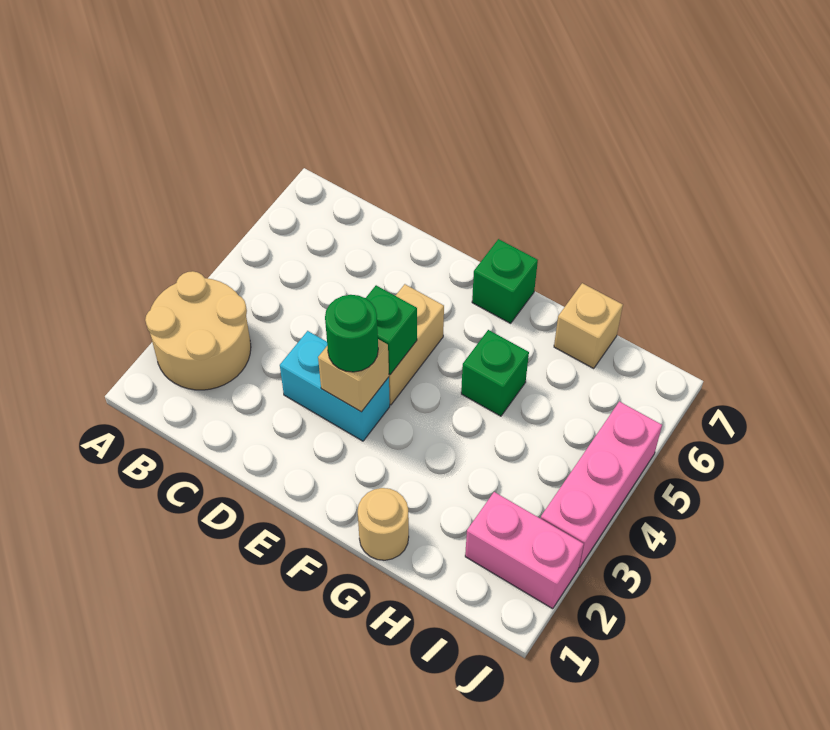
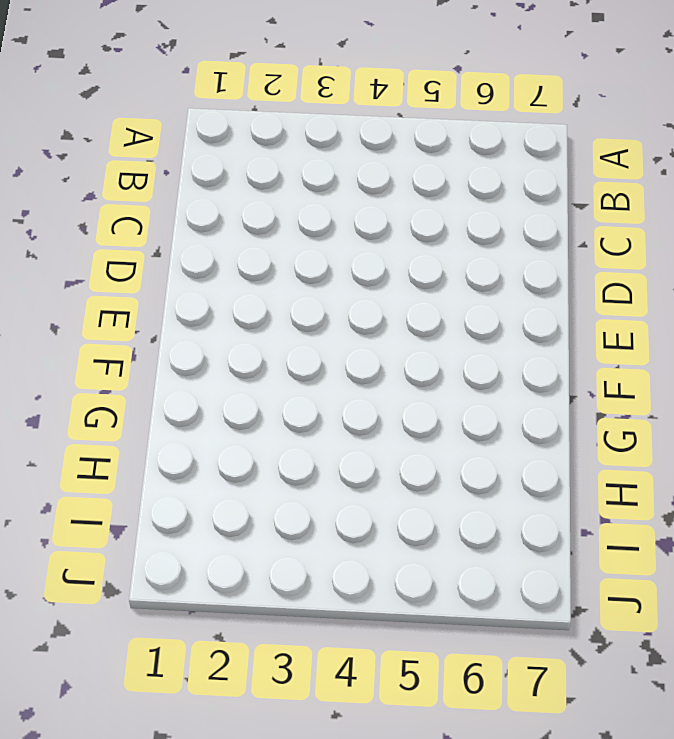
none -> tan round brick A2:B3 level 1
none -> cyan brick D3:E3 level 1
none -> tan brick E4:E5 level 1

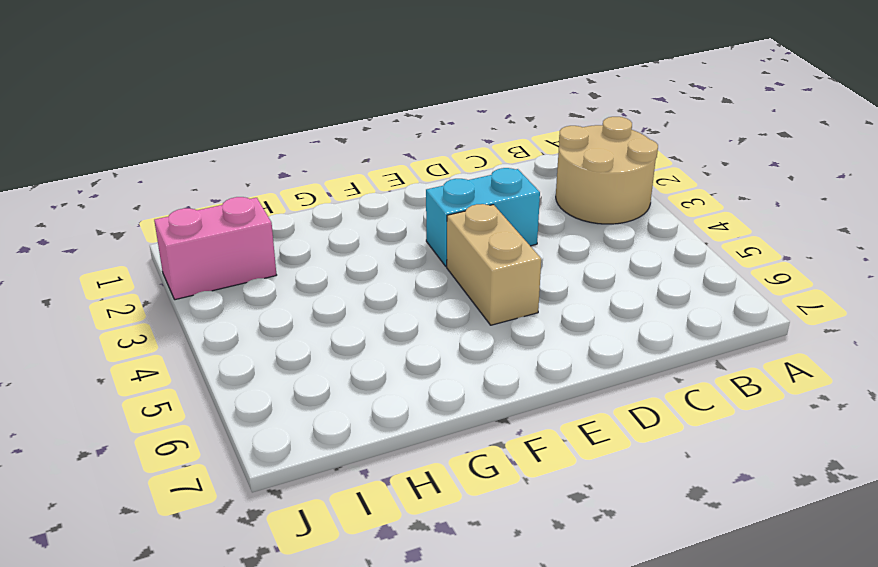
none -> green brick F7 level 1
none -> tan round brick G1 level 1
none -> green brick G5 level 1

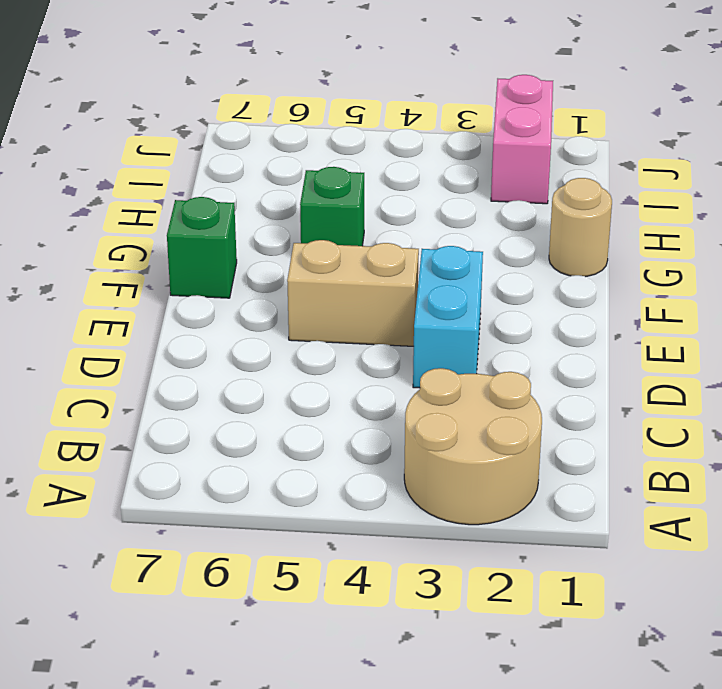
none -> tan brick H7 level 1
none -> pink brick J3:J5 level 1
none -> tan brick E3 level 2

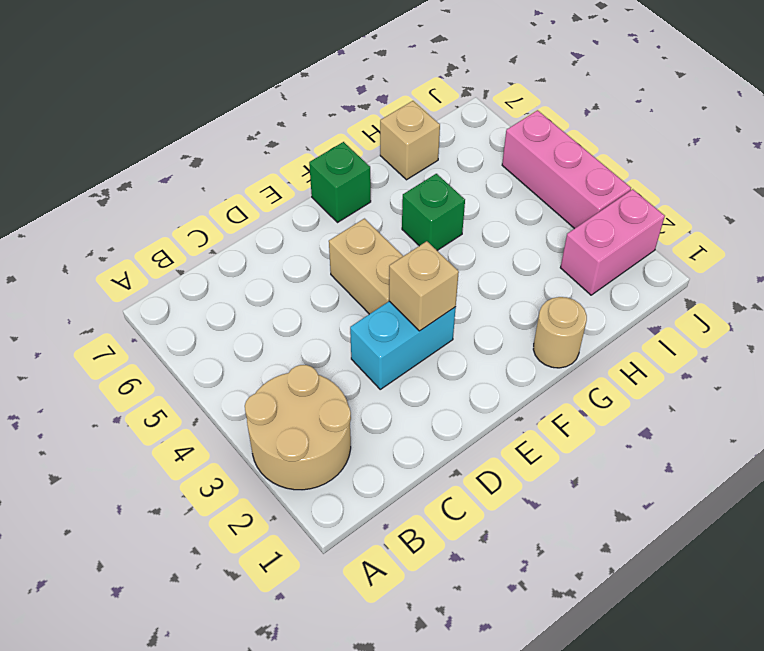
none -> green brick E4 level 2
none -> green round brick E3 level 3

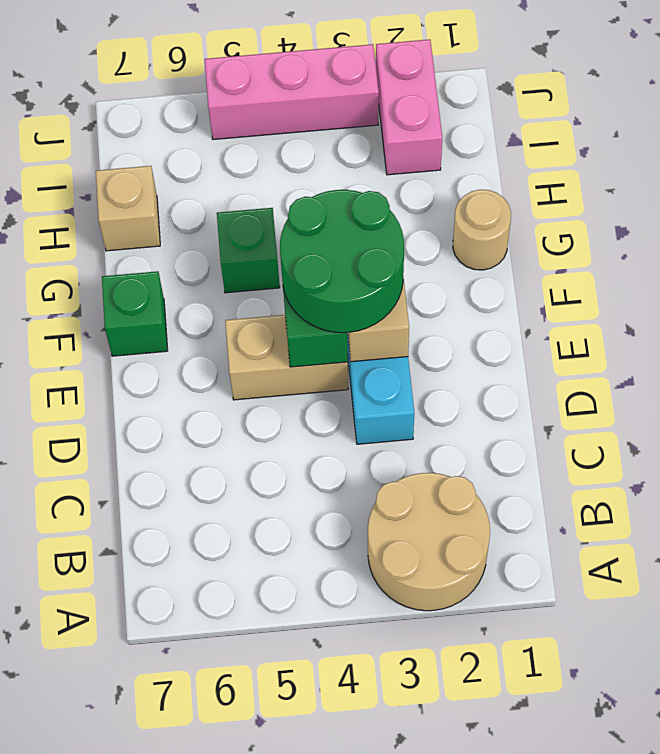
green round brick E3:F4 level 3 -> green round brick E3 level 3

